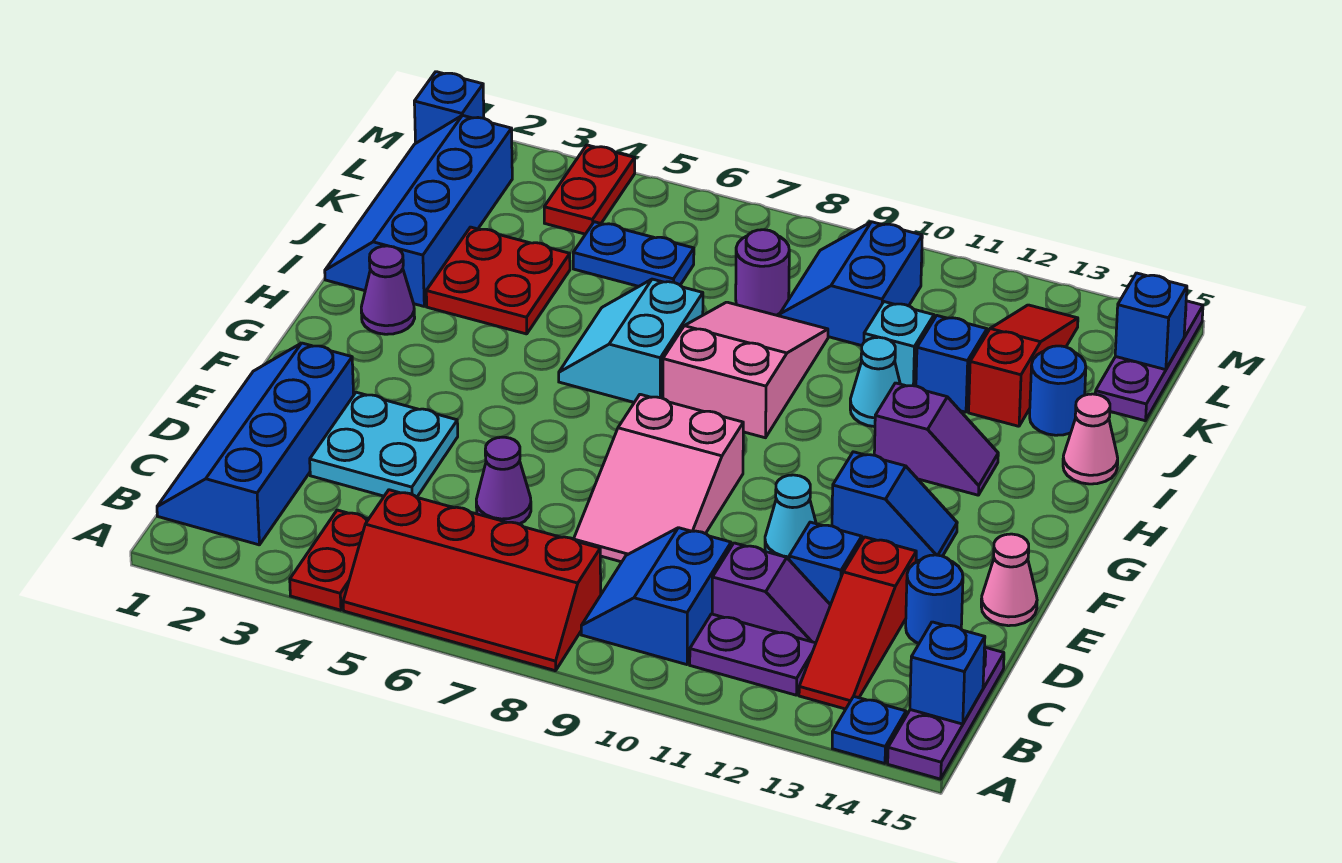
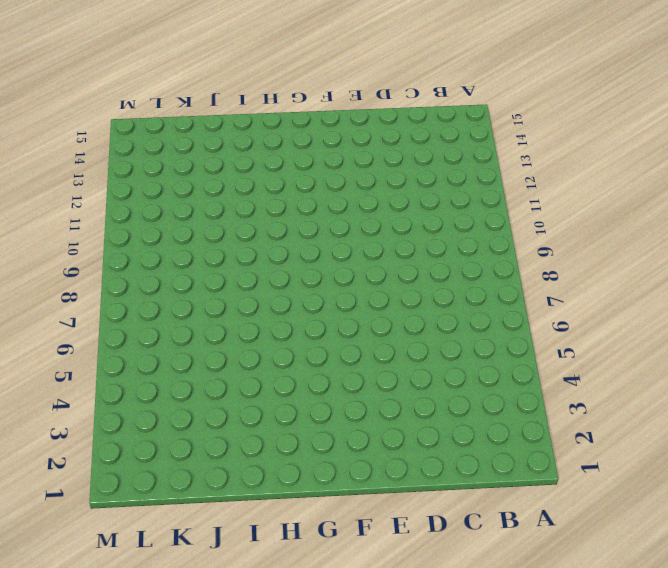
none -> red plate A4:B4 level 1
none -> red slope A5:B8 level 1 top B
none -> blue plate A14 level 1
none -> purple plate A15:C15 level 1

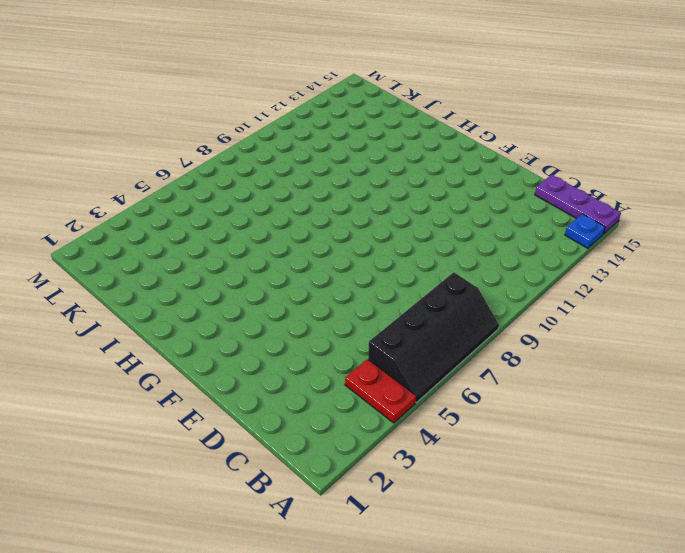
black slope A5:B8 level 1 top B -> red slope A5:B8 level 1 top B
none -> blue slope B1:E2 level 1 top 2
none -> blue slope B9:C10 level 1 top 10
none -> purple plate B11:B12 level 1
none -> red slope B13:D13 level 1 top D

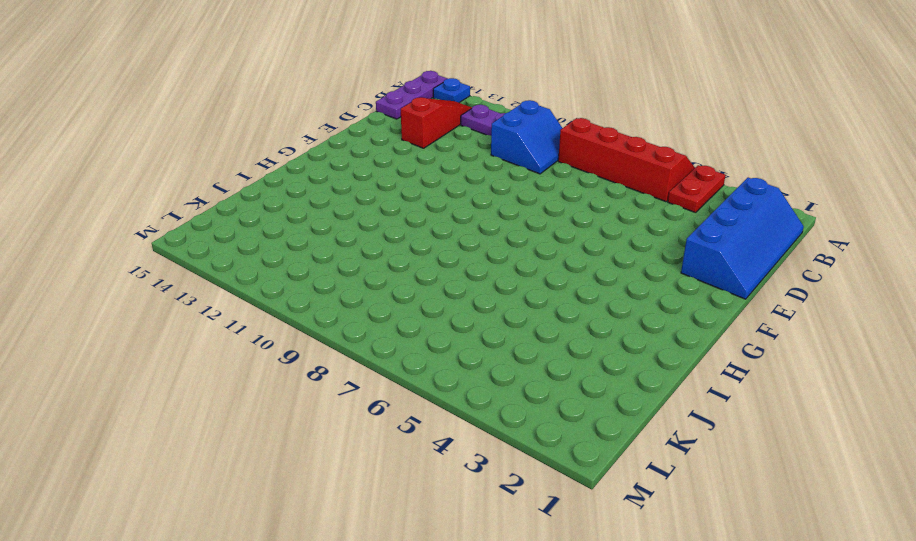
none -> purple slope C11:C12 level 1 top 11
none -> cyan plate D3:E4 level 1
none -> purple cone D6 level 1
none -> pink slope D8:F9 level 1 top F

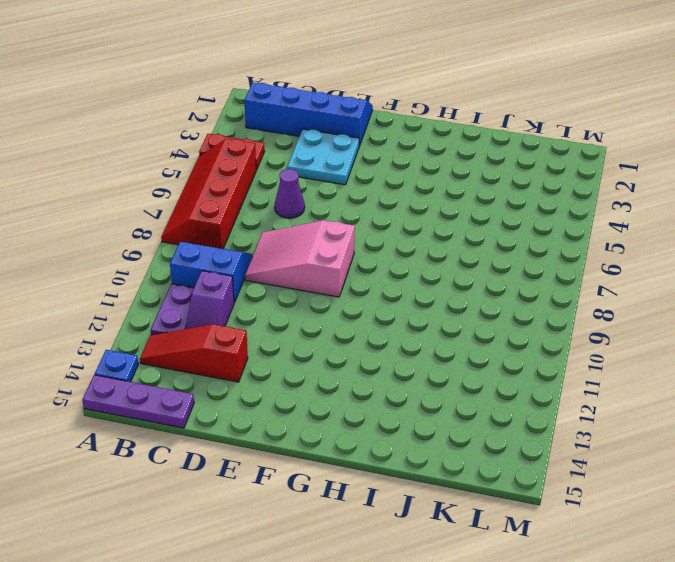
none -> blue brick D12 level 1
none -> blue round brick D14 level 1
none -> cyan cone E11 level 1
none -> pink cone E15 level 1

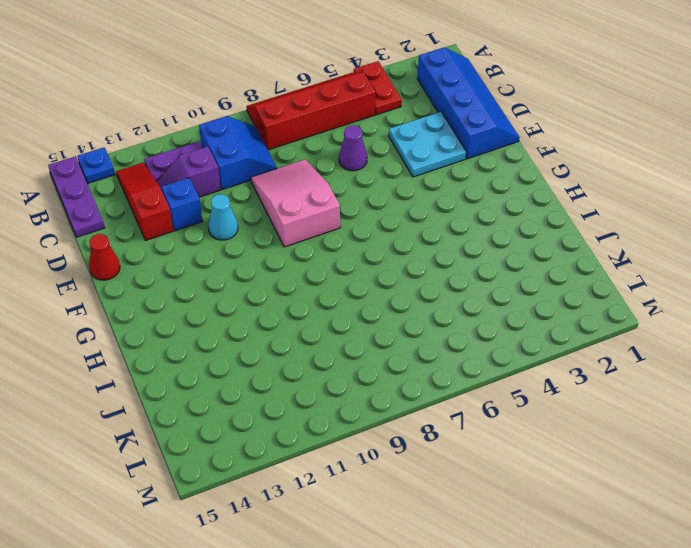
red cone E15 level 1 -> pink cone E15 level 1
none -> blue round brick D14 level 1
none -> blue slope F12:F13 level 1 top 12
none -> purple cone H2 level 1
none -> cyan slope H6:I7 level 1 top 7

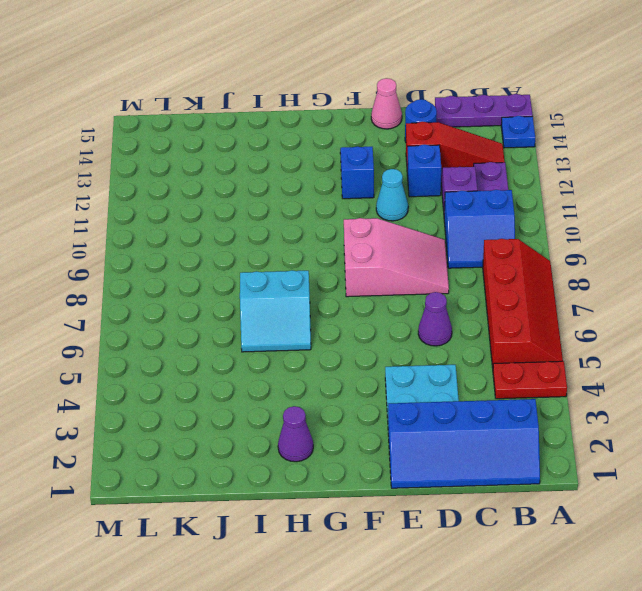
none -> pink slope H8:J9 level 1 top H
none -> purple slope H12:H13 level 1 top 12
none -> blue slope I1:L2 level 1 top 2
none -> red plate I3:J4 level 1

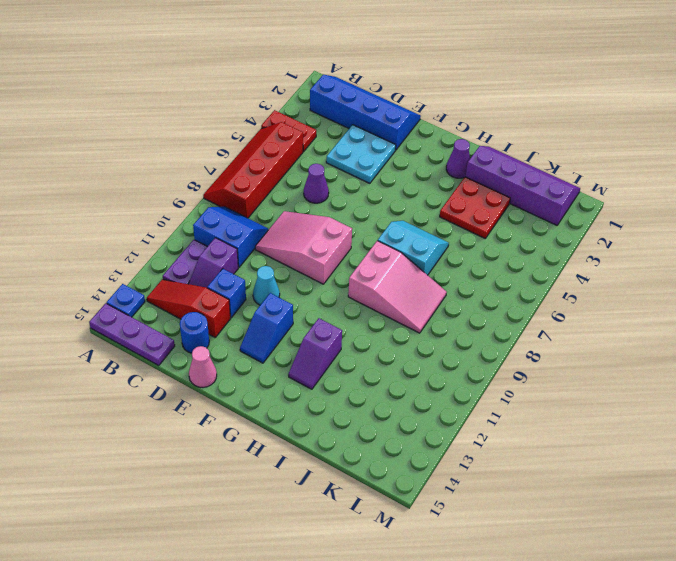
purple slope I1:L2 level 1 top 2 -> blue slope I1:L2 level 1 top 2
none -> cyan cone I11 level 1
none -> pink cone I15 level 1
none -> cyan brick J11 level 1
none -> blue brick J12 level 1

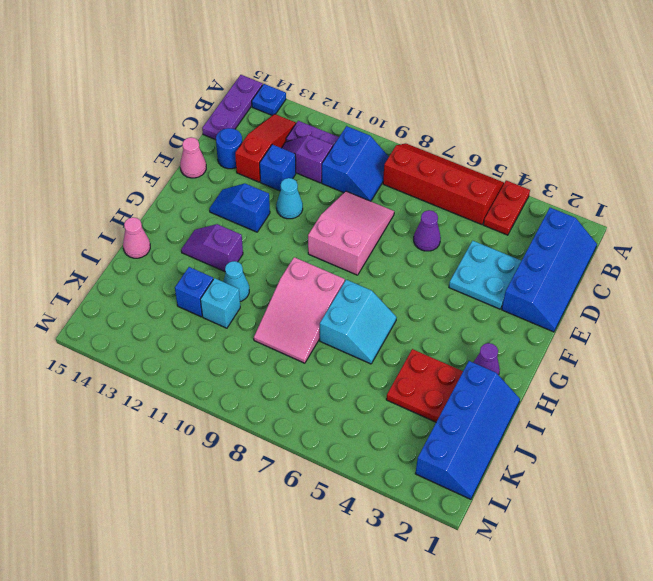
none -> red slope J13:L13 level 1 top J
none -> blue round brick J14 level 1
none -> blue plate K5:K6 level 1
none -> purple round brick K8 level 1

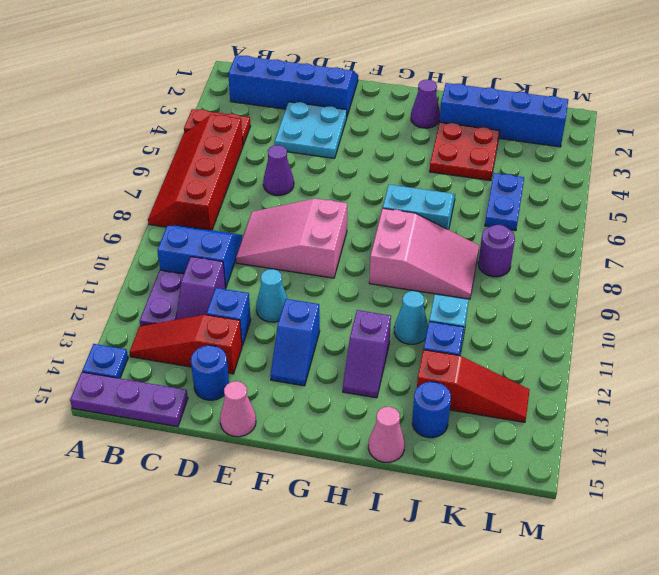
none -> blue slope K9:L10 level 1 top 10
none -> purple plate K15:M15 level 1
none -> red plate L4:M4 level 1
none -> blue brick M1 level 1

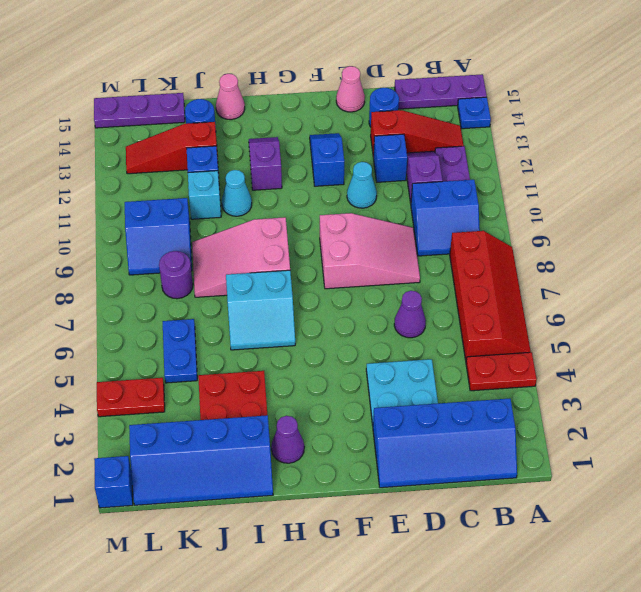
none -> blue brick B15 level 2
none -> blue brick L15 level 2

